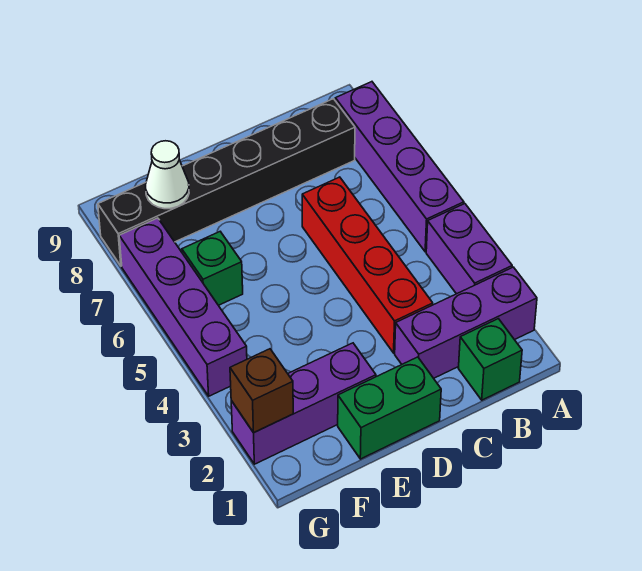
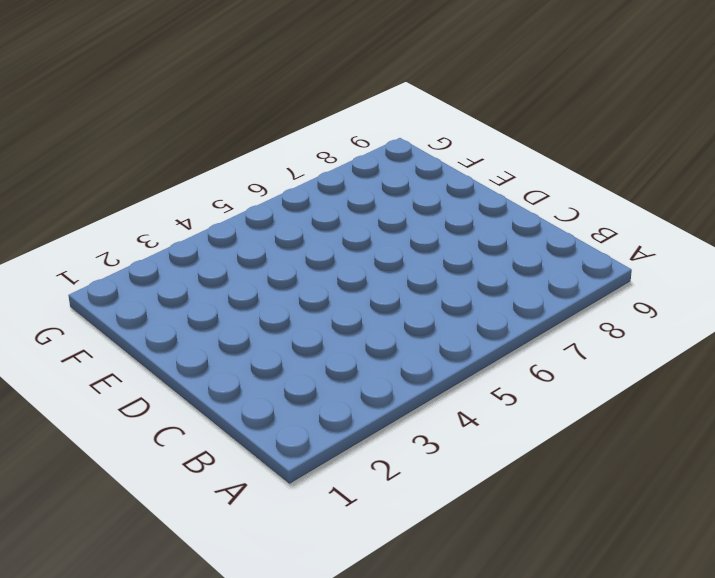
none -> purple brick A2:C2 level 1
none -> purple brick A3:A4 level 1
none -> purple brick A5:A8 level 1

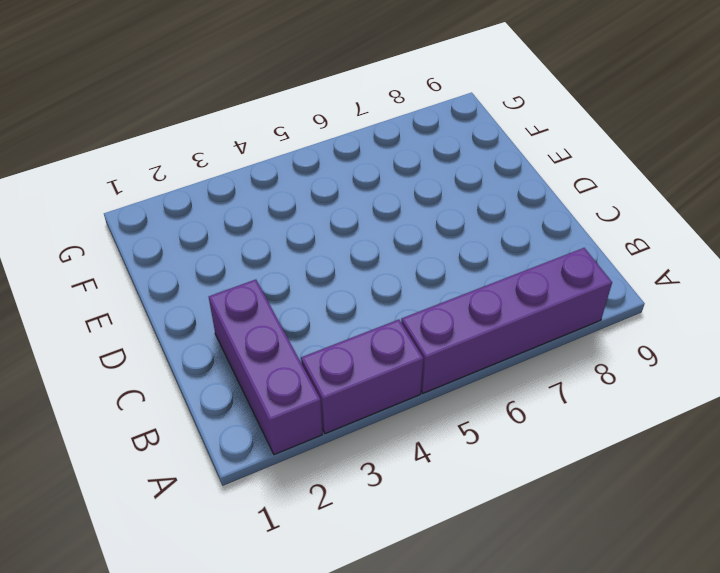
none -> green brick B1 level 1
none -> black brick B8:G8 level 1
none -> red brick C3:C6 level 1

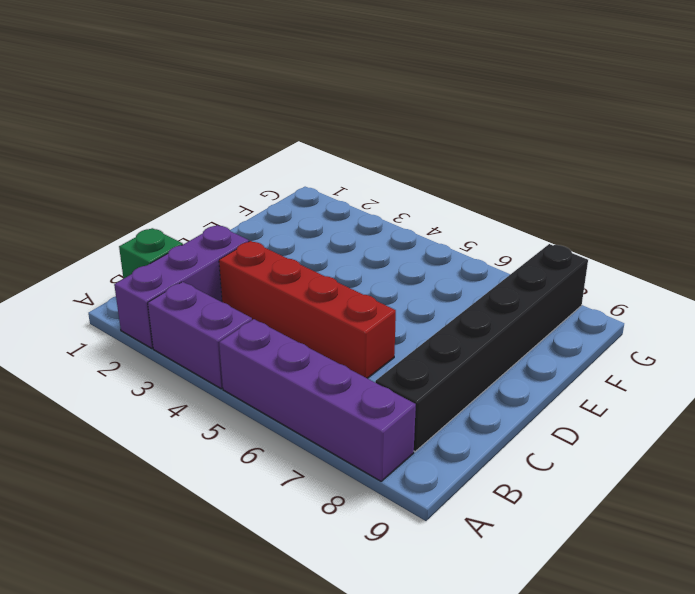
none -> green brick D1:E1 level 1
none -> purple brick E2:G2 level 1
none -> green brick F6 level 1

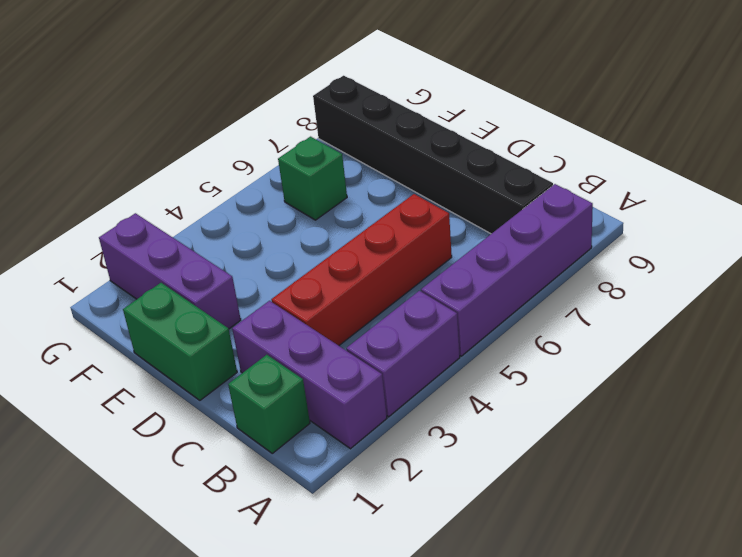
none -> purple brick G4:G7 level 1
none -> white cone F8 level 2
none -> brown brick G2 level 2

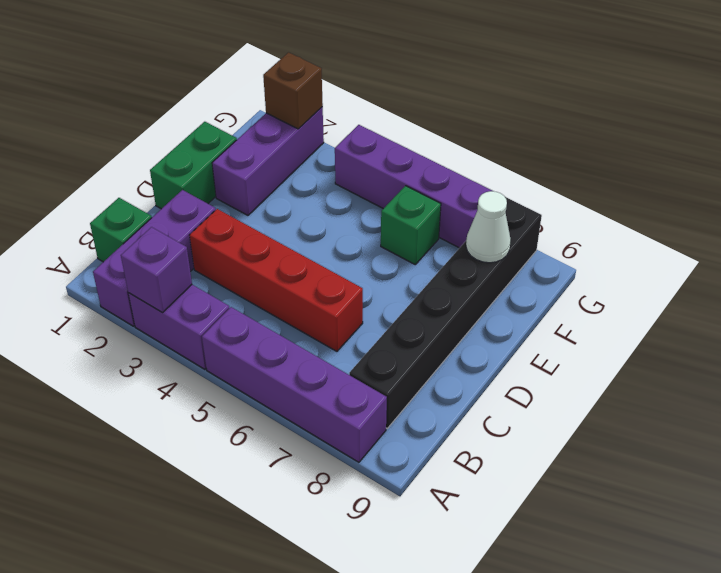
purple brick A3 level 2 -> none

